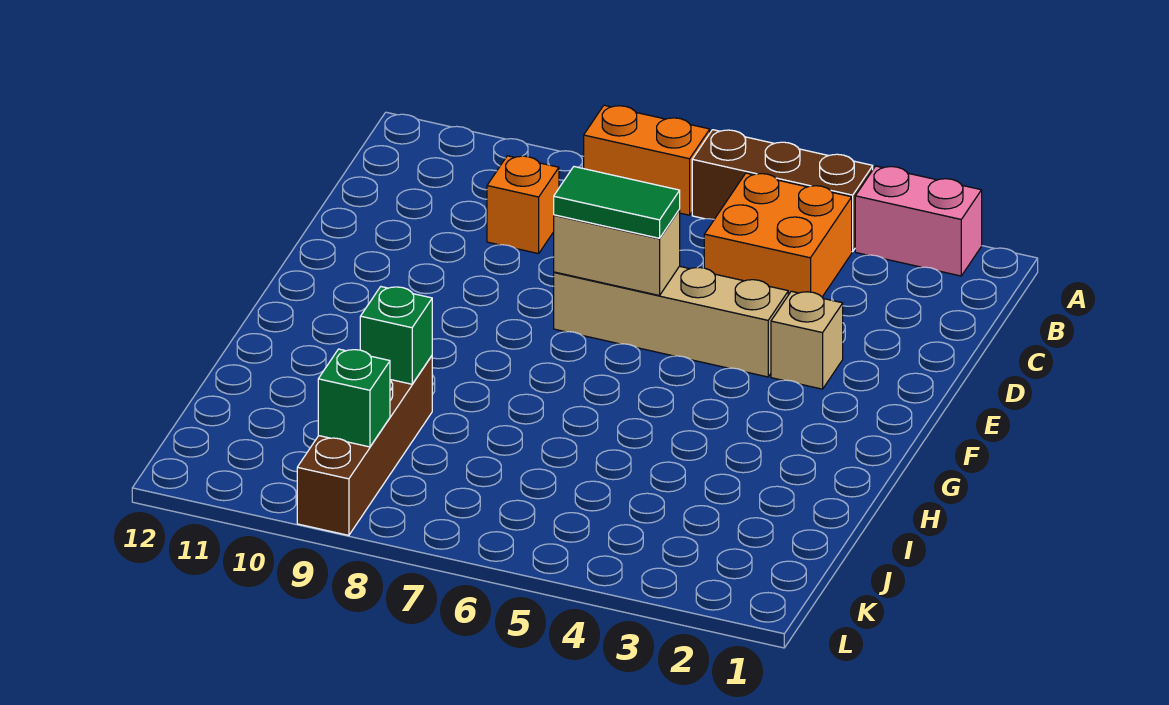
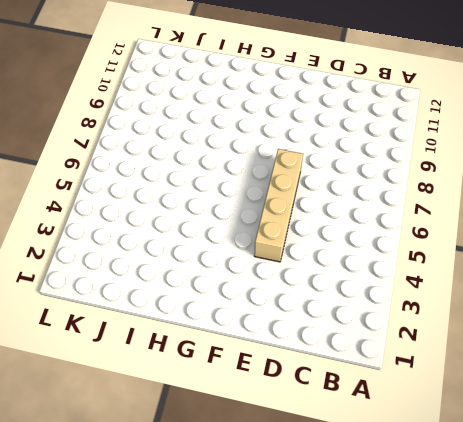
none -> pink brick A2:A3 level 1
none -> brown brick A4:A6 level 1
none -> orange brick A7:A8 level 1

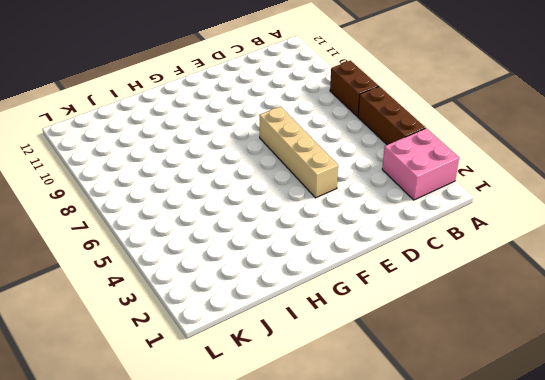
pink brick A2:B3 level 1 -> pink brick A2:A3 level 1
brown brick A7:A8 level 1 -> orange brick A7:A8 level 1
none -> orange brick B4:C5 level 1
none -> orange brick C9 level 1
none -> tan brick E3 level 1

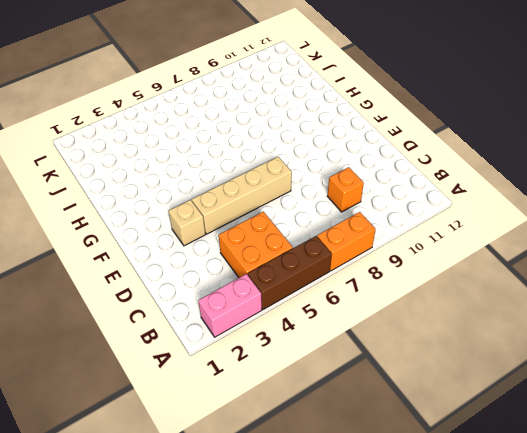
none -> brown brick I9:L9 level 1
none -> tan brick E6:E7 level 2
none -> green brick I9 level 2

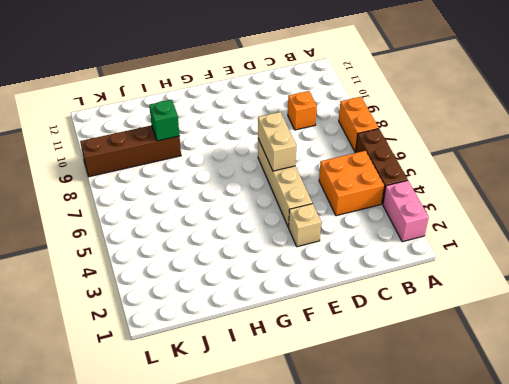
none -> green brick K9 level 2
none -> green tile E6:E7 level 3

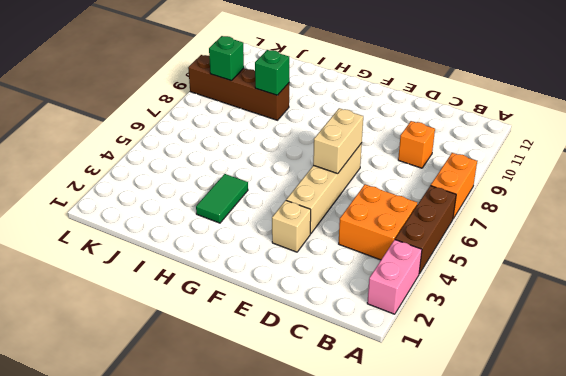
green tile H3:H4 level 1 -> green tile E6:E7 level 3

